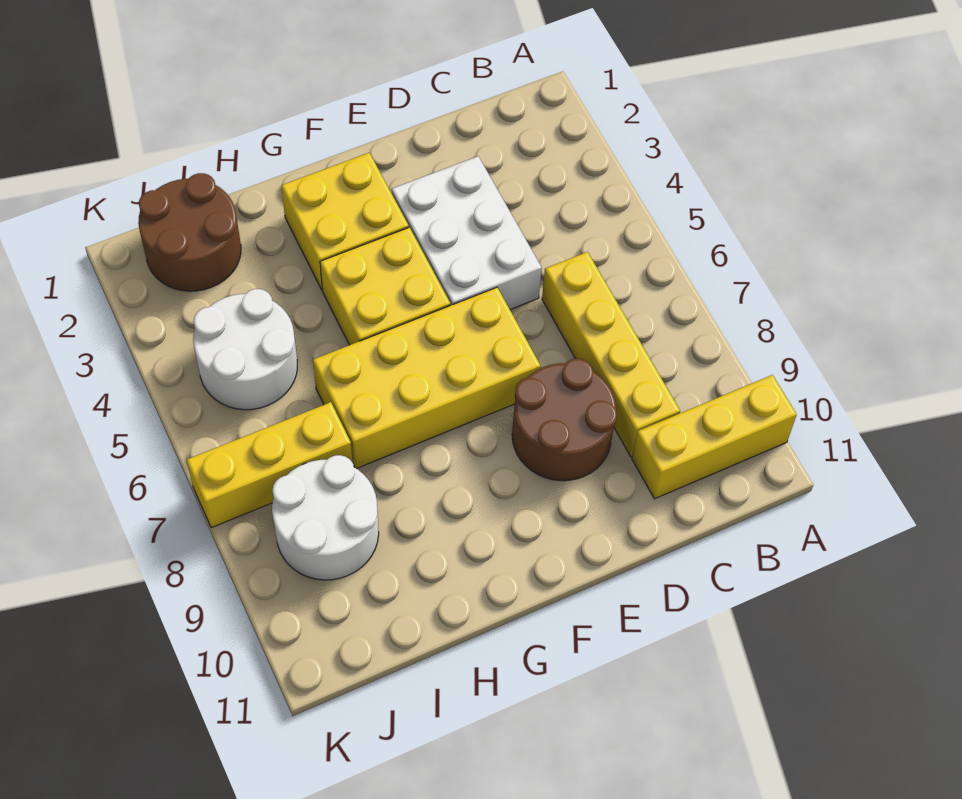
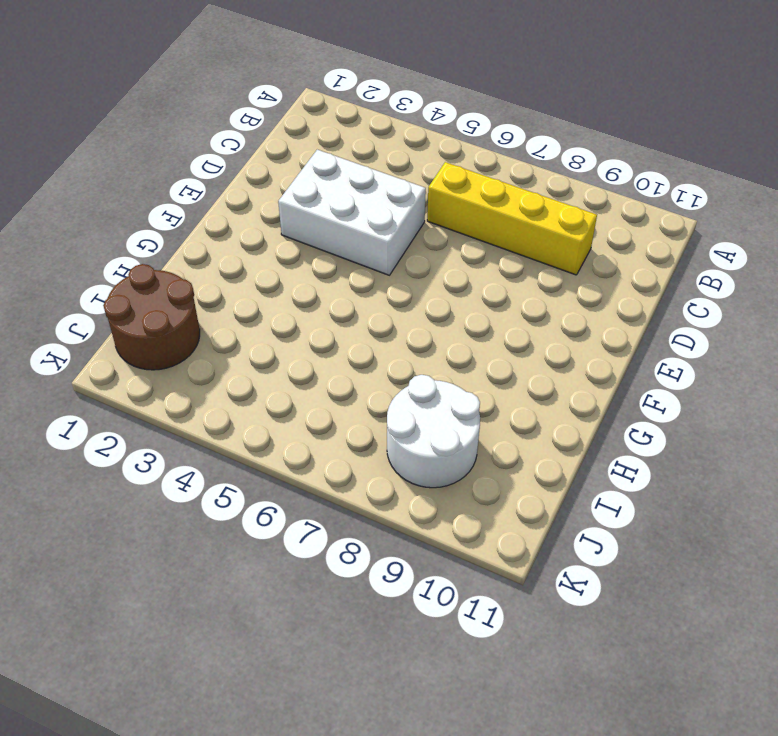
none -> yellow brick A10:C10 level 1
none -> brown round brick D8:E9 level 1

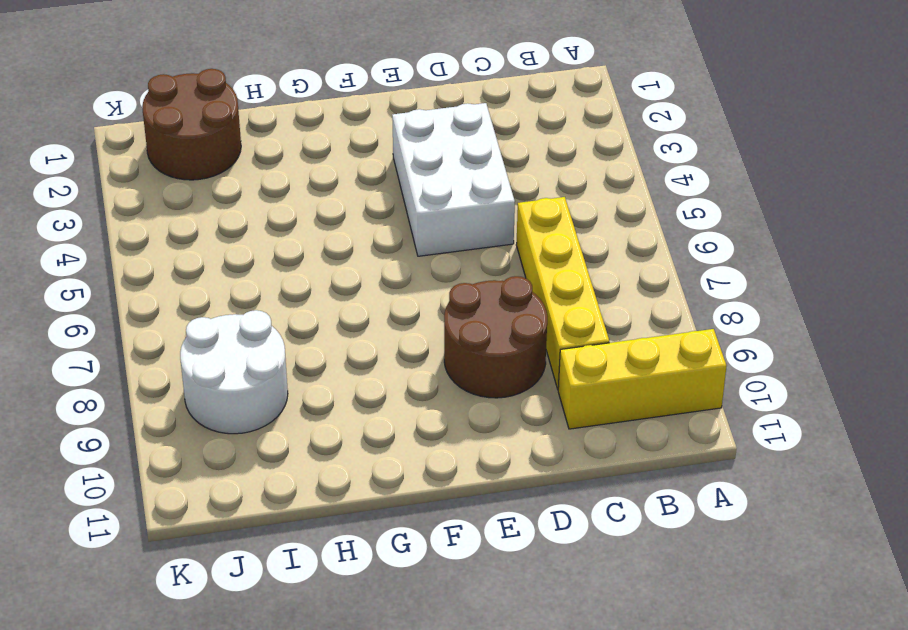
none -> yellow brick E6:H7 level 1
none -> yellow brick F2:G3 level 1

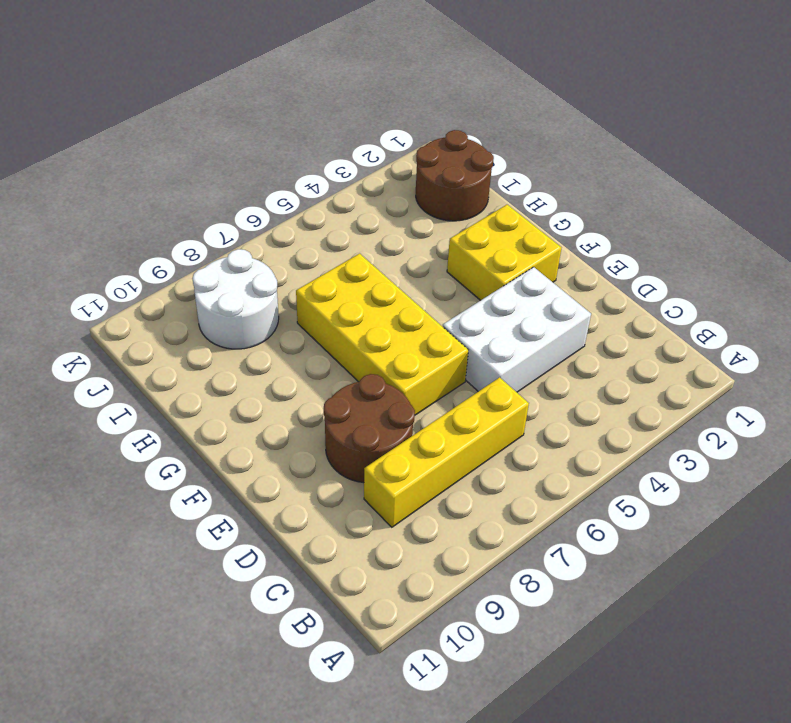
none -> yellow brick A10:C10 level 1
none -> yellow brick F4:G5 level 1

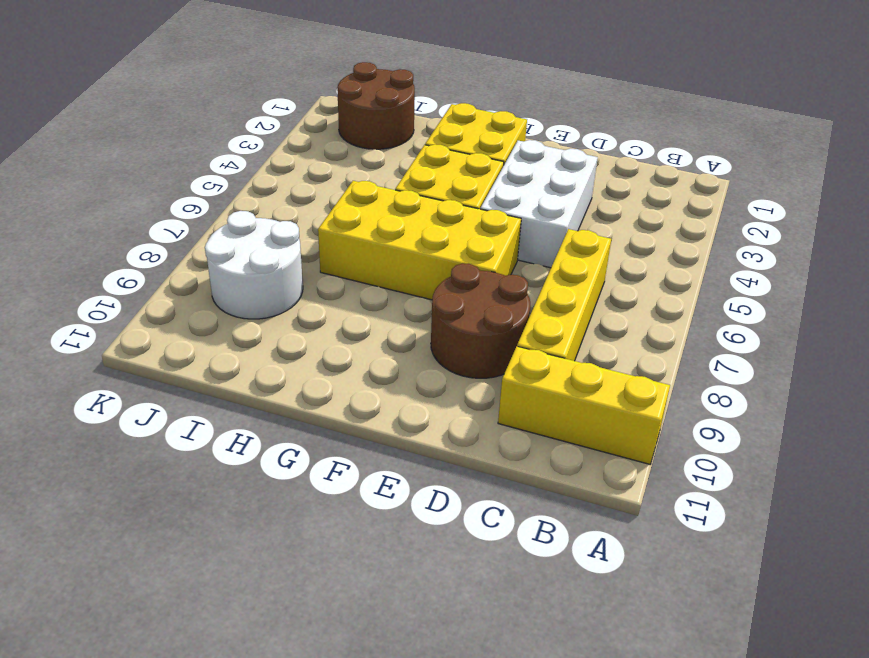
none -> white round brick I4:J5 level 1
none -> yellow brick I7:K7 level 1

